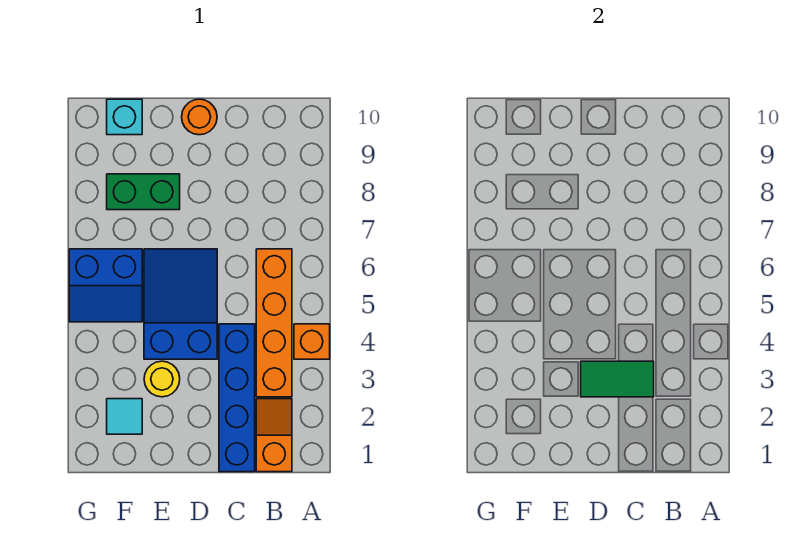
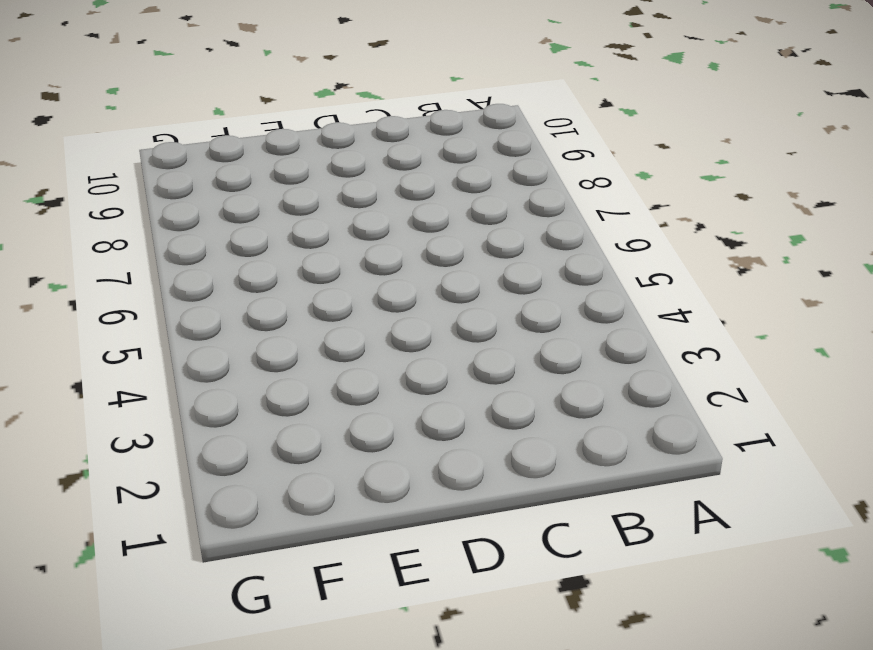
none -> orange brick A4 level 1
none -> orange slope B1:B2 level 1 top 1
none -> orange brick B3:B6 level 1

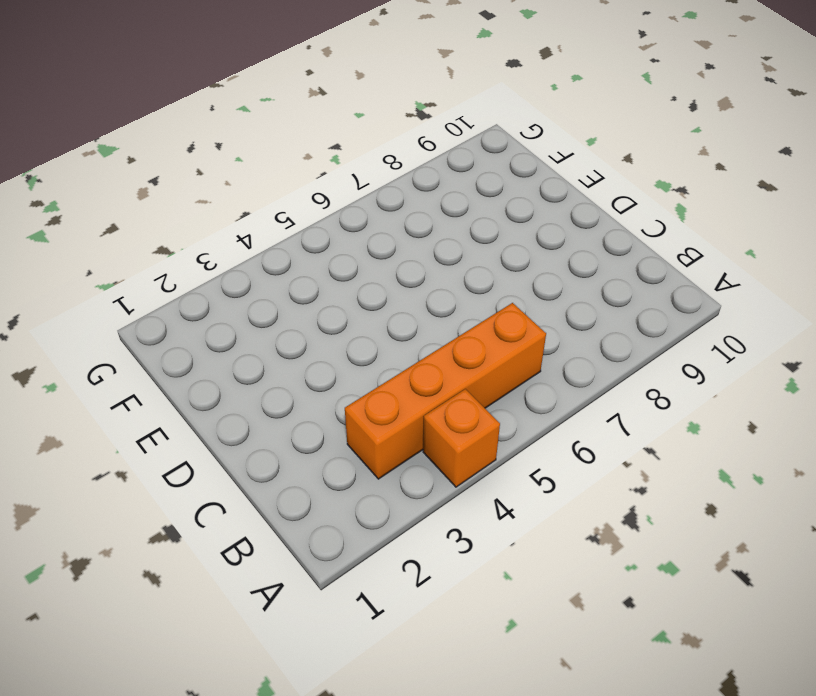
none -> orange slope B1:B2 level 1 top 1
none -> blue brick C1:C4 level 1
none -> blue slope D4:E6 level 1 top 4

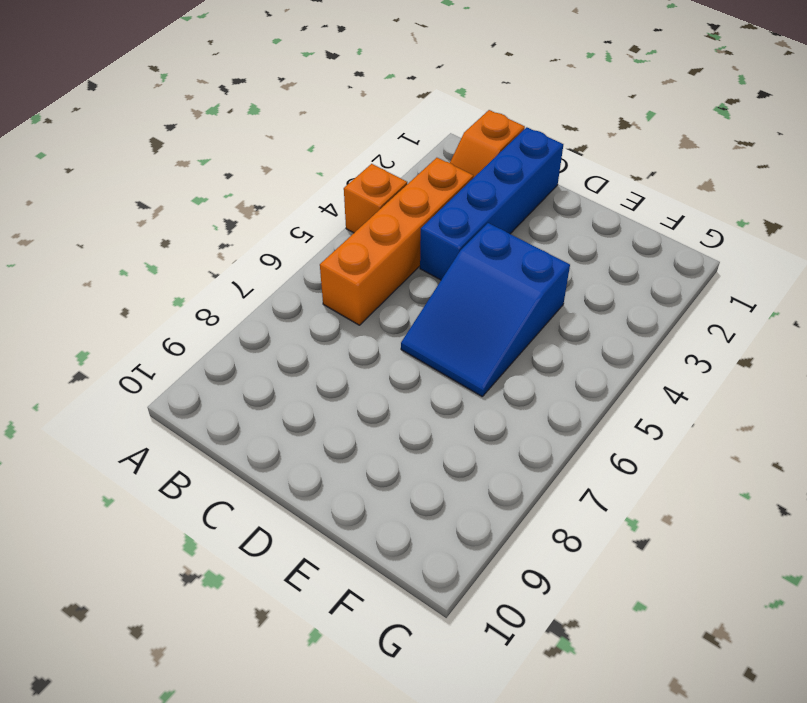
none -> orange round brick D10 level 1
none -> yellow round brick E3 level 1
none -> green brick E8:F8 level 1

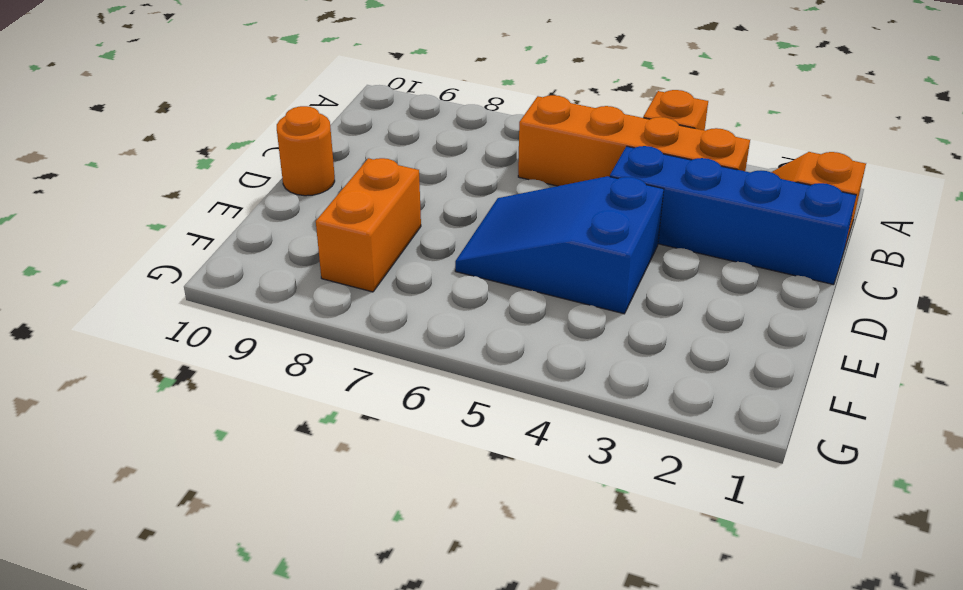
orange brick E8:F8 level 1 -> green brick E8:F8 level 1
none -> yellow round brick E3 level 1
none -> cyan tile F2 level 1
none -> blue slope F5:G6 level 1 top 6

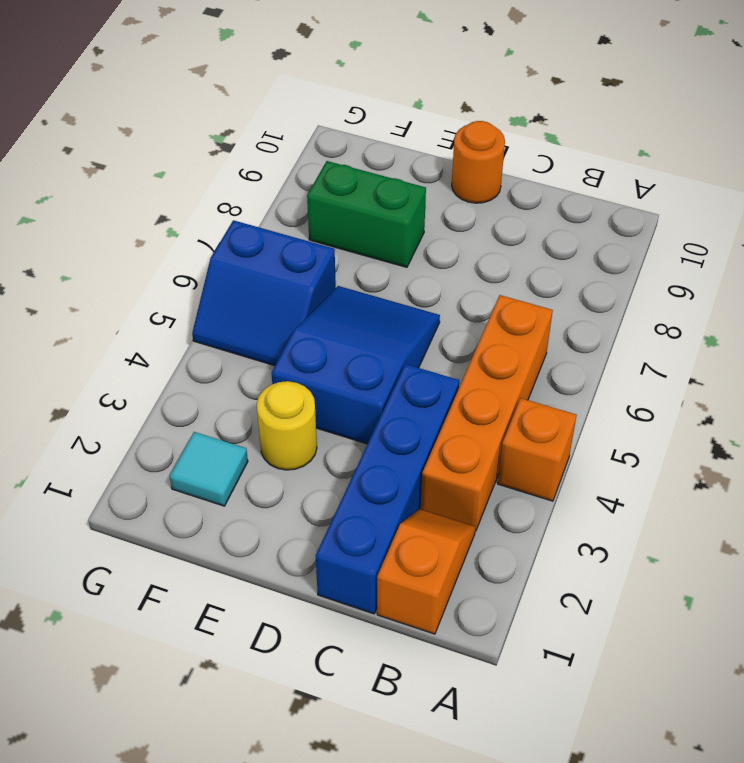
none -> cyan brick F10 level 1
none -> green tile C3:D3 level 2

